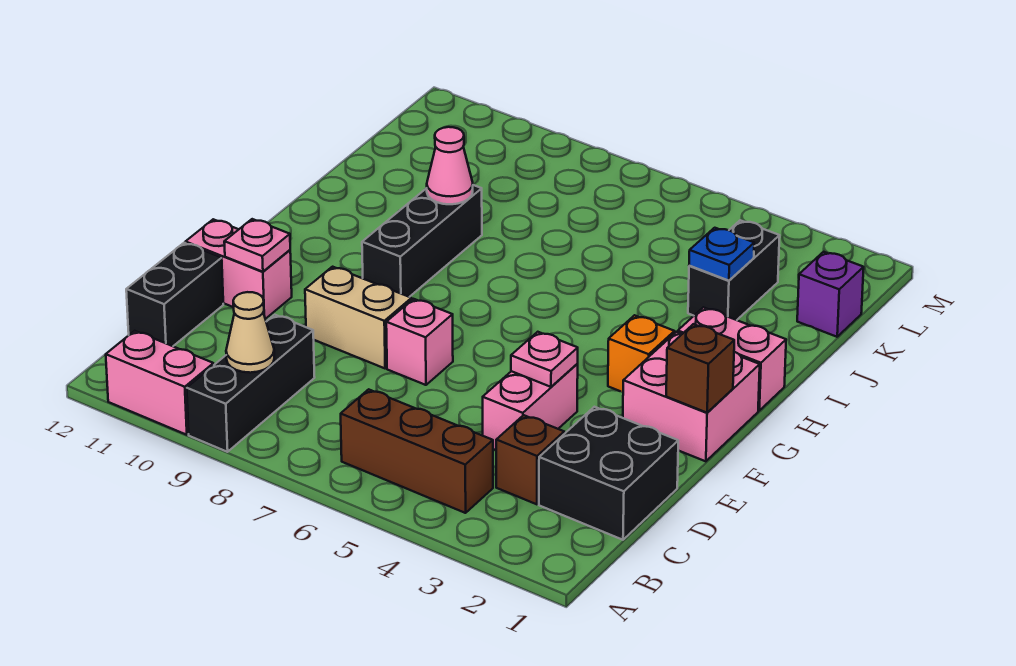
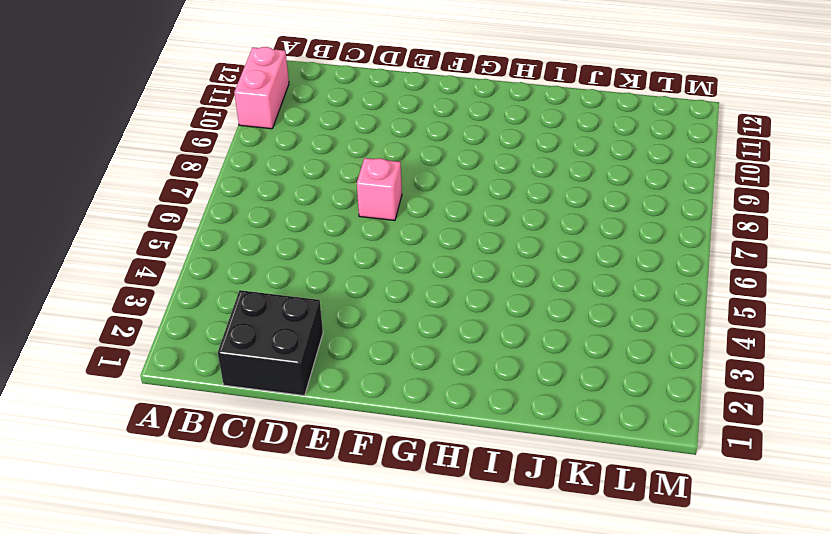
none -> black brick A9:C9 level 1
none -> brown brick B4:B6 level 1
none -> brown brick C3 level 1

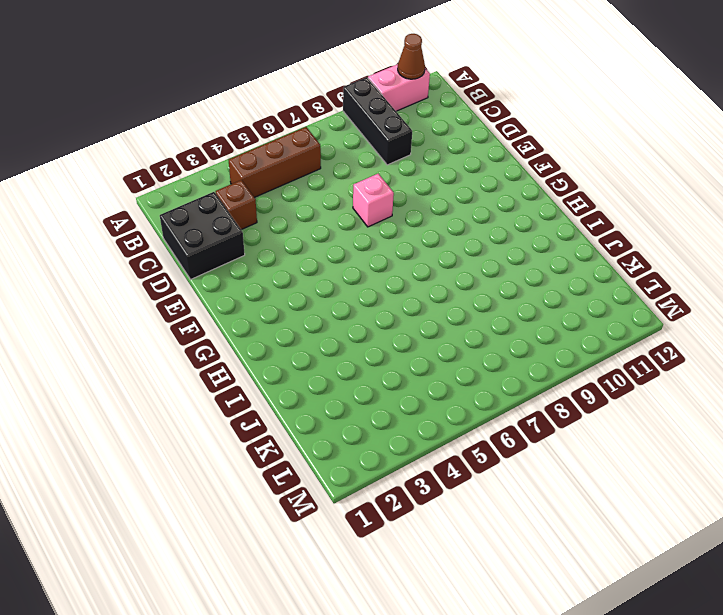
brown cone A11 level 2 -> none
none -> black brick C12:D12 level 1
none -> pink brick D4:E4 level 1
none -> tan brick E8:E9 level 1

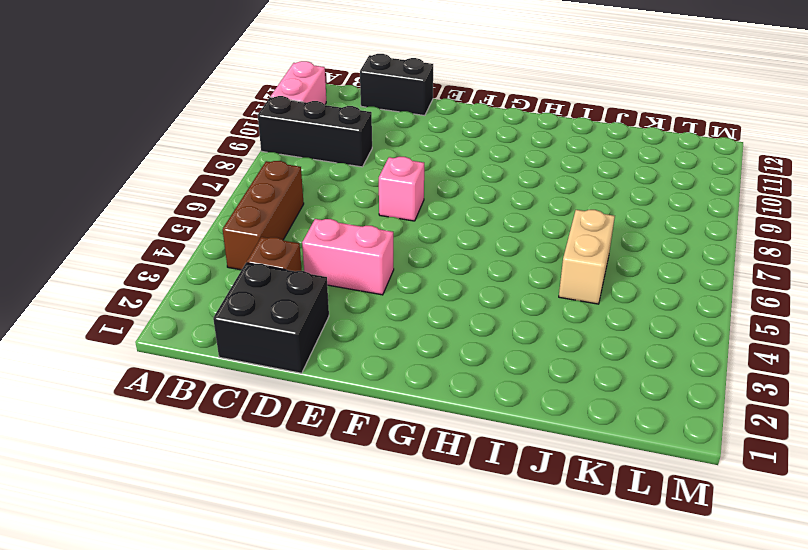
tan brick J5:J6 level 1 -> tan brick E8:E9 level 1
none -> pink brick E11:E12 level 1
none -> pink brick F1:G2 level 1
none -> orange brick G3 level 1

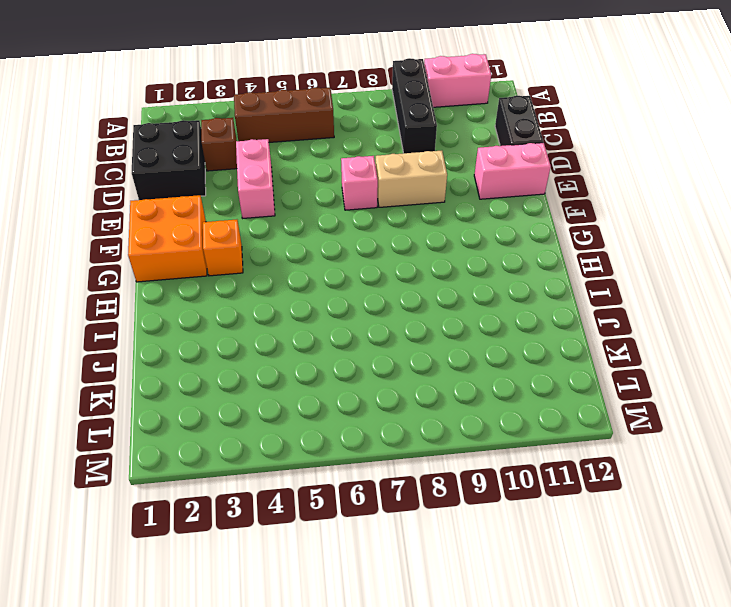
orange brick F1:G2 level 1 -> pink brick F1:G2 level 1
none -> black brick G9:I9 level 1
none -> pink brick H1:H2 level 1
none -> black brick J3:K3 level 1

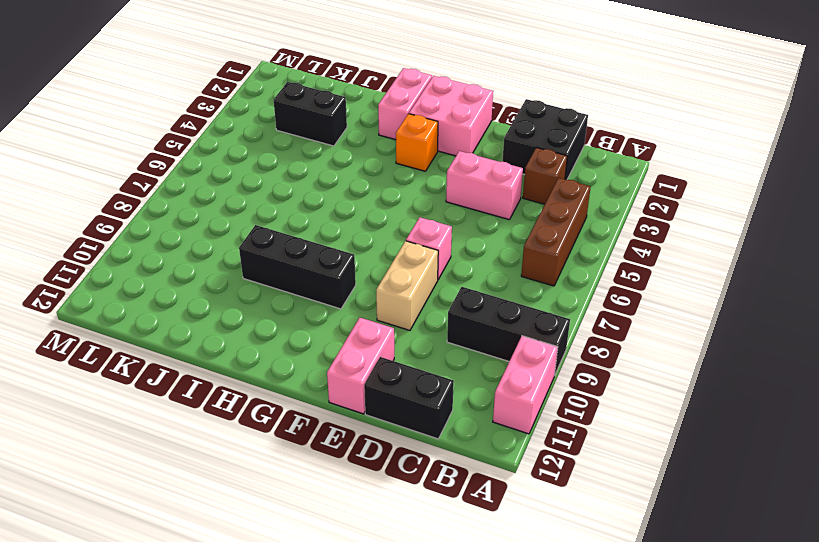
none -> purple brick K1 level 1
none -> tan cone B9 level 2
none -> pink plate E4 level 2

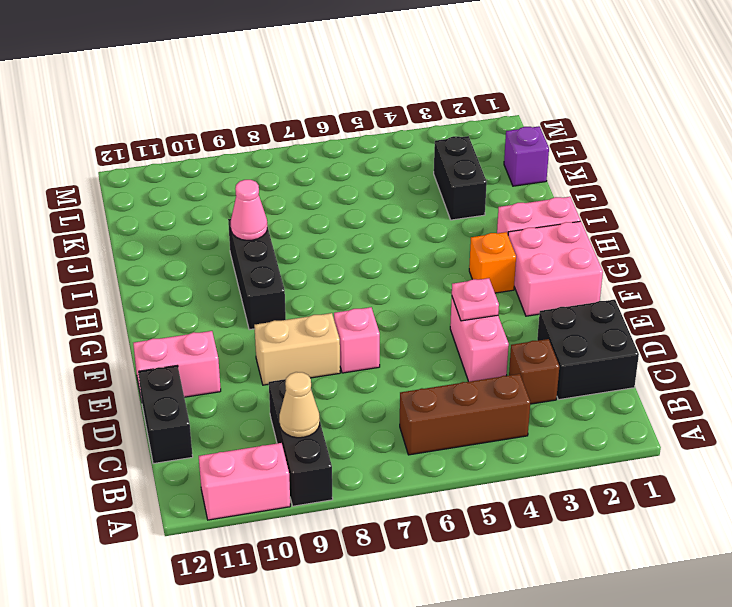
none -> pink plate E11 level 2
none -> brown brick F1 level 2
none -> blue plate J3 level 2

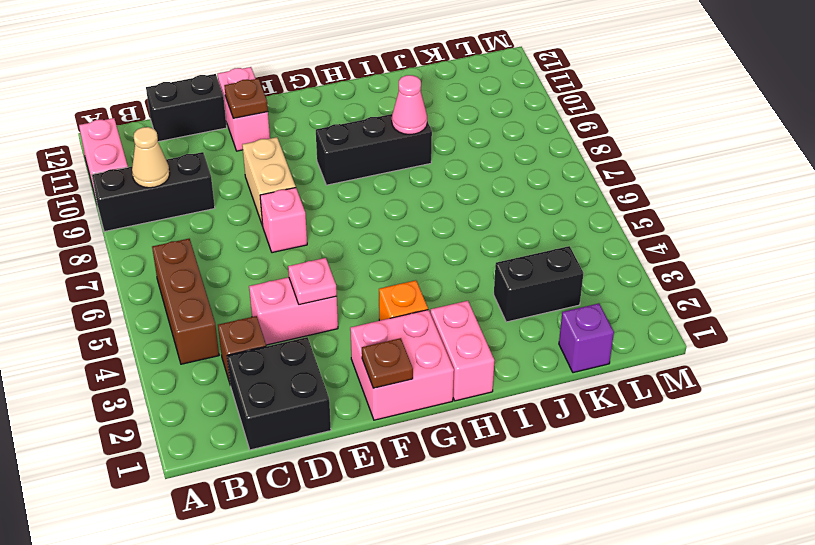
brown plate E11 level 2 -> pink plate E11 level 2
brown plate F1 level 2 -> brown brick F1 level 2
none -> blue plate J3 level 2

